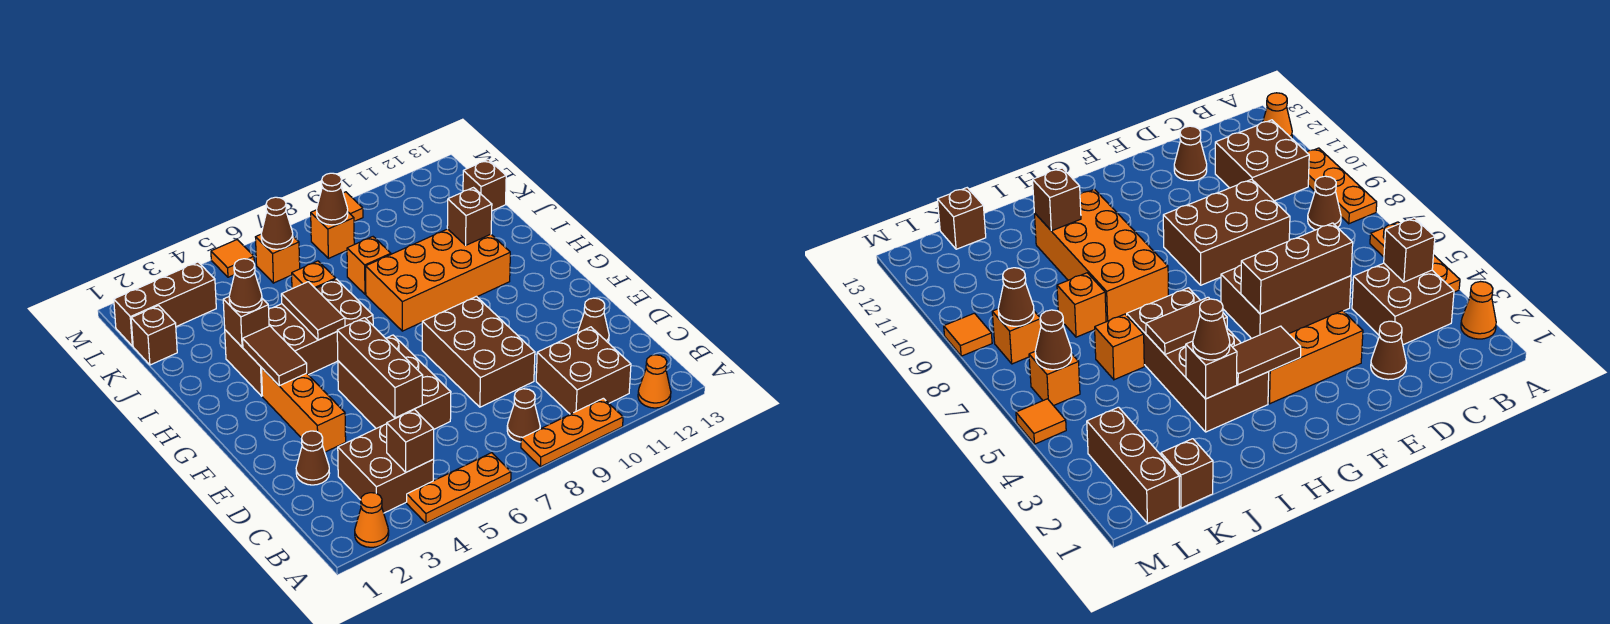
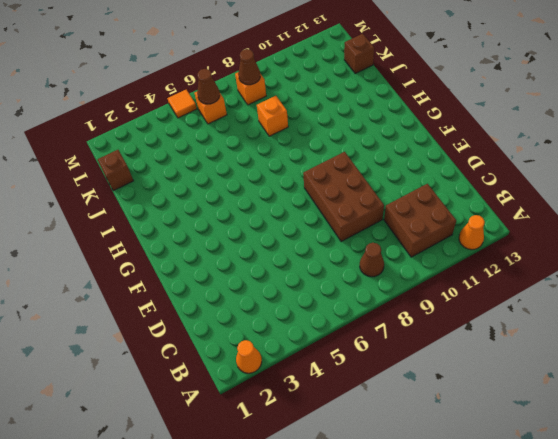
none -> orange plate A4:A6 level 1
none -> orange plate A8:A10 level 1
none -> brown brick B3:C4 level 1
none -> brown cone D2 level 1

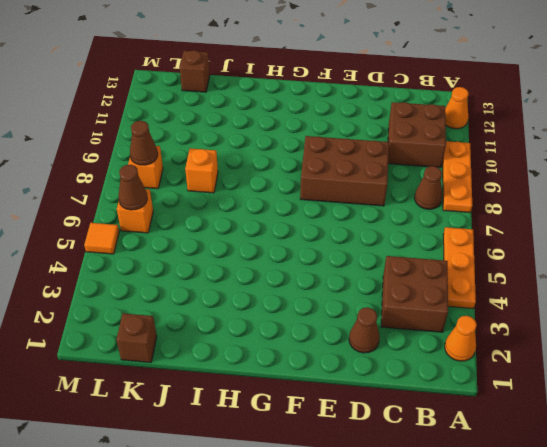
none -> brown brick D5:F6 level 1
none -> brown cone D12 level 1
none -> orange brick E3:G3 level 1
none -> brown brick H3:I6 level 1

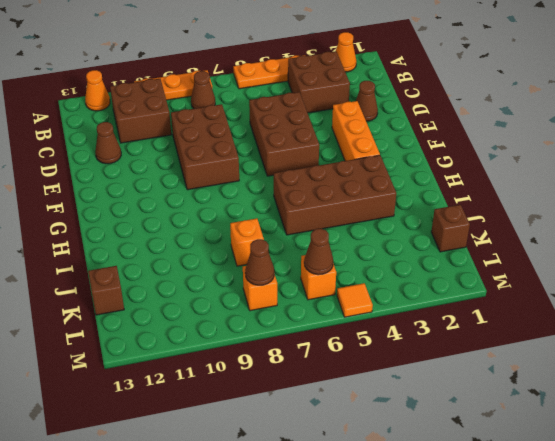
none -> orange brick H8:I11 level 1
none -> orange brick J6 level 1
none -> brown brick L1:L3 level 1
none -> orange tile M9 level 1

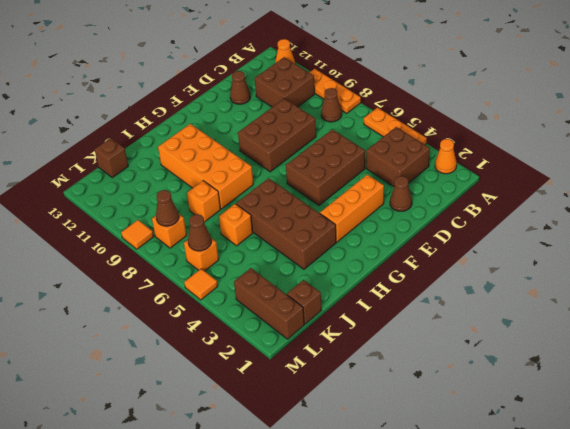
none -> brown brick B4 level 2
none -> brown brick D5:F5 level 2
none -> brown tile G3:H3 level 2
none -> brown tile H5:I5 level 2

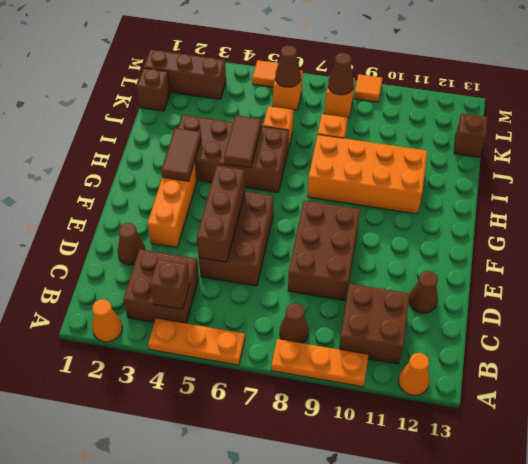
none -> brown brick I3 level 2
none -> brown brick I11 level 2
none -> brown cone I3 level 3

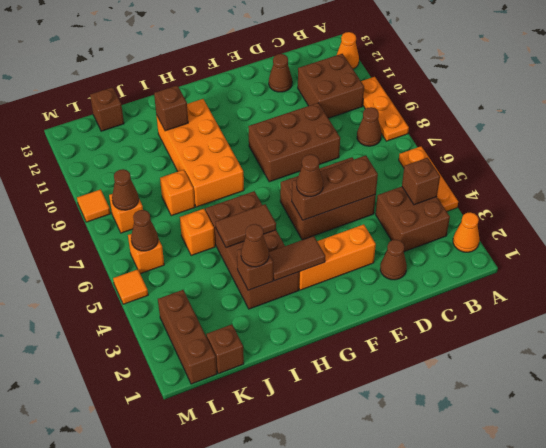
brown cone F5 level 3 -> none

